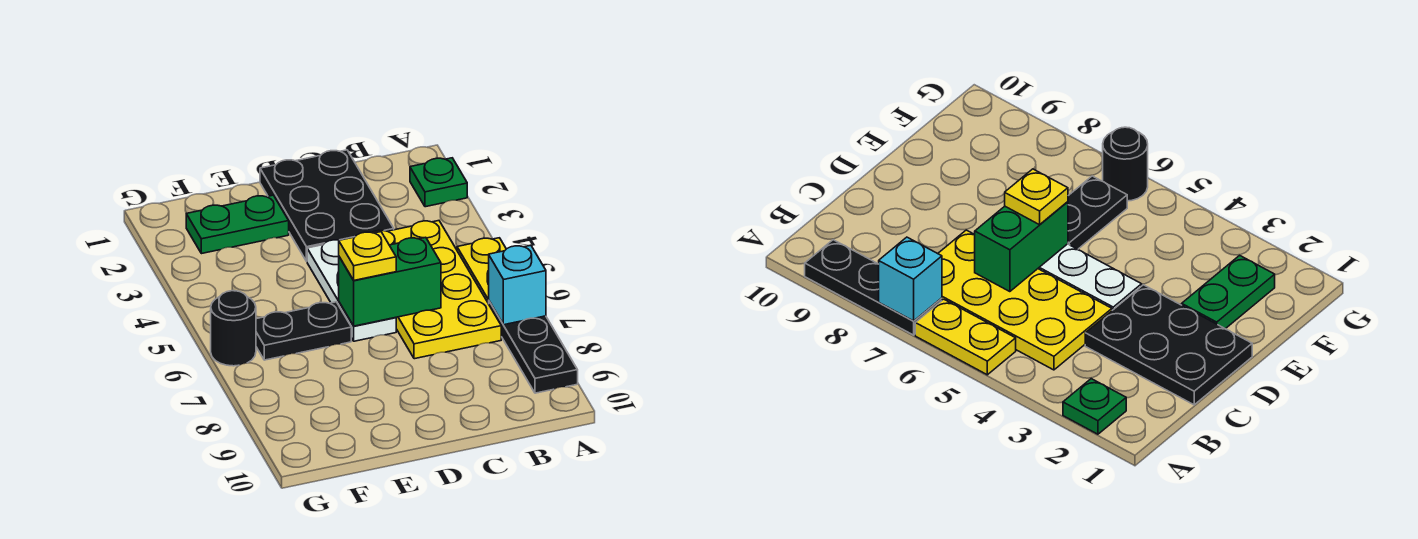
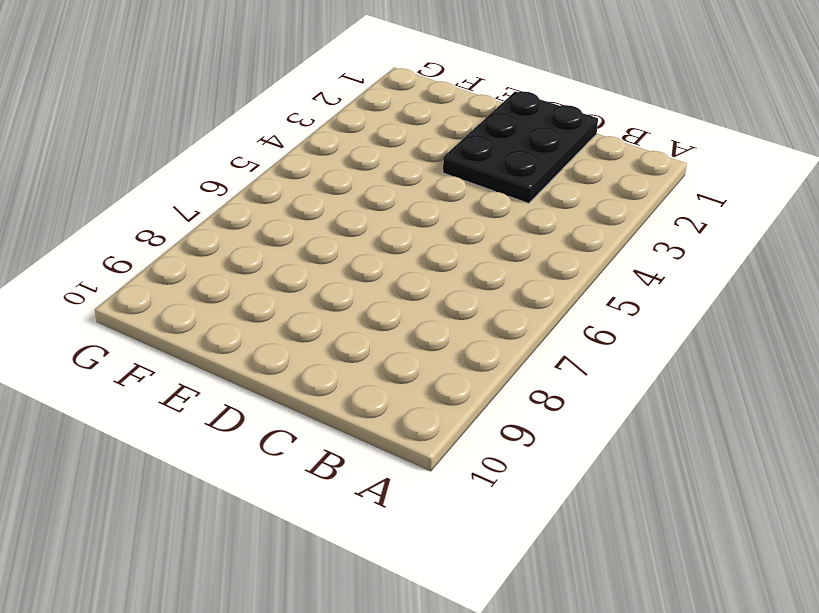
none -> green plate A2 level 1
none -> yellow plate A5:A6 level 1
none -> black plate A7:A9 level 1

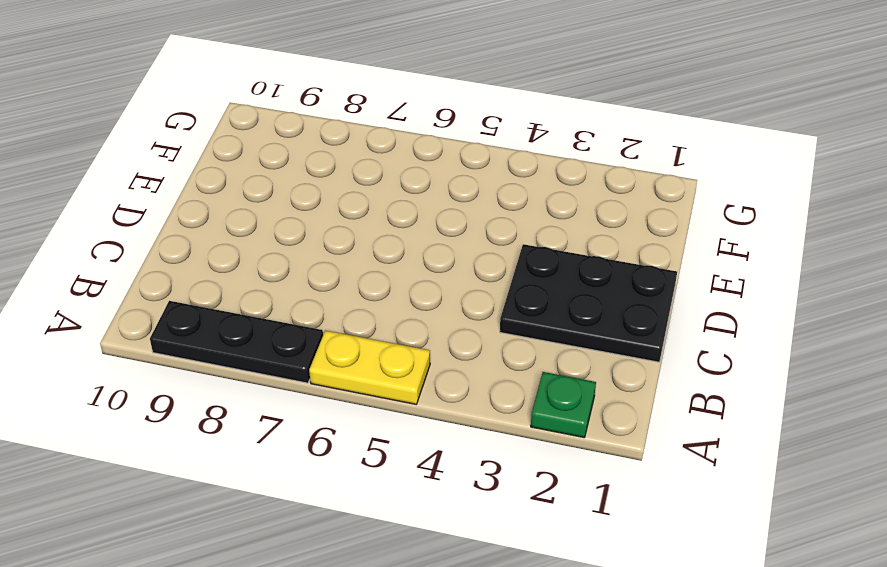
none -> yellow plate B4:C7 level 1
none -> white plate D4:D6 level 1
none -> green plate E2:F2 level 1

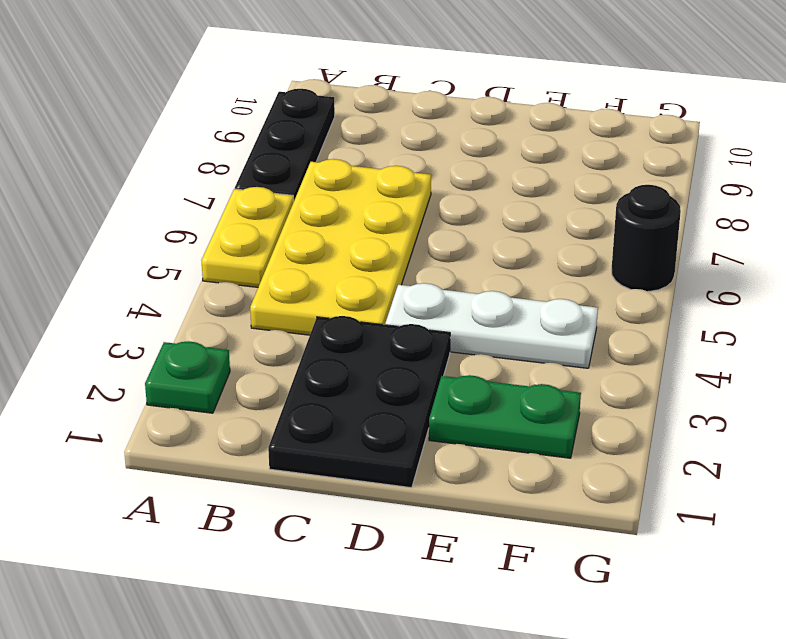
white plate D4:F4 level 1 -> white plate D4:D6 level 1
none -> black plate E6:F6 level 1
none -> cyan brick A7 level 2
none -> green brick C6:D6 level 2

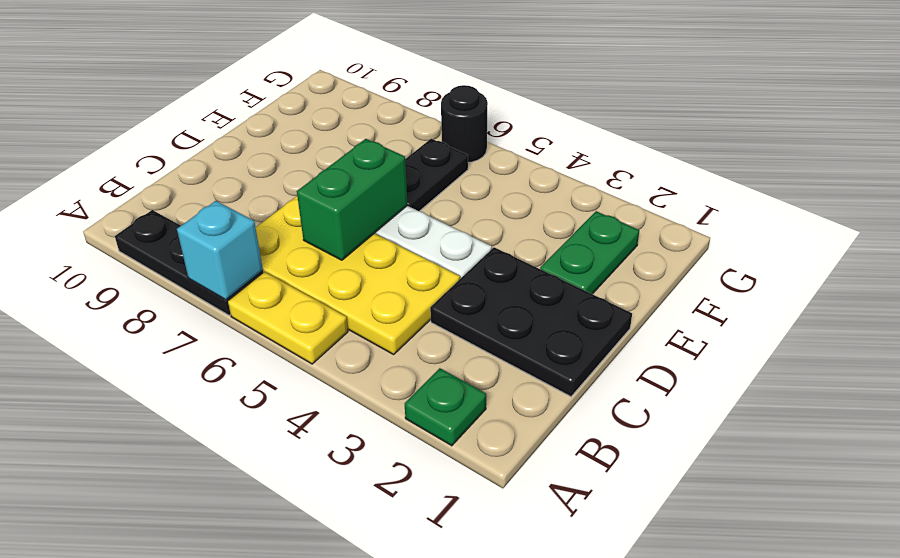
none -> yellow plate D6 level 3

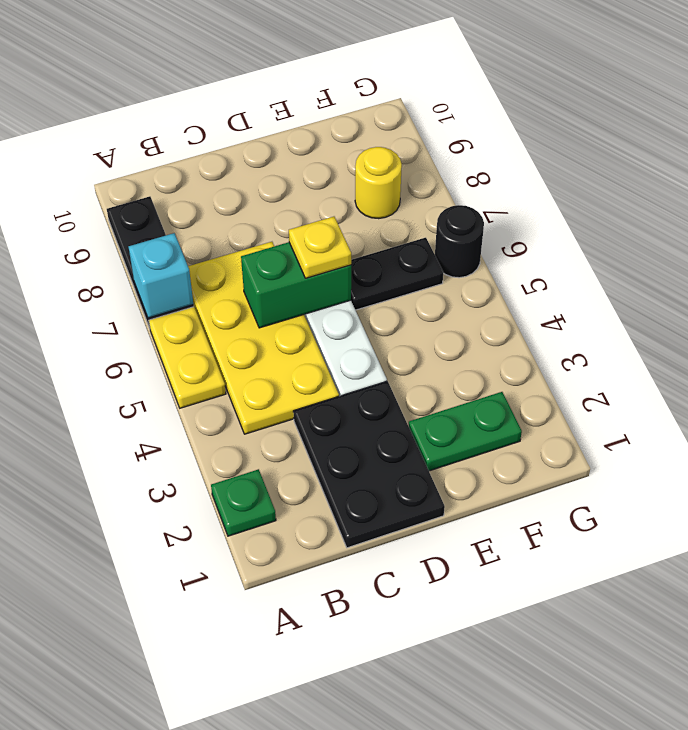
yellow round brick F8 level 1 -> none

